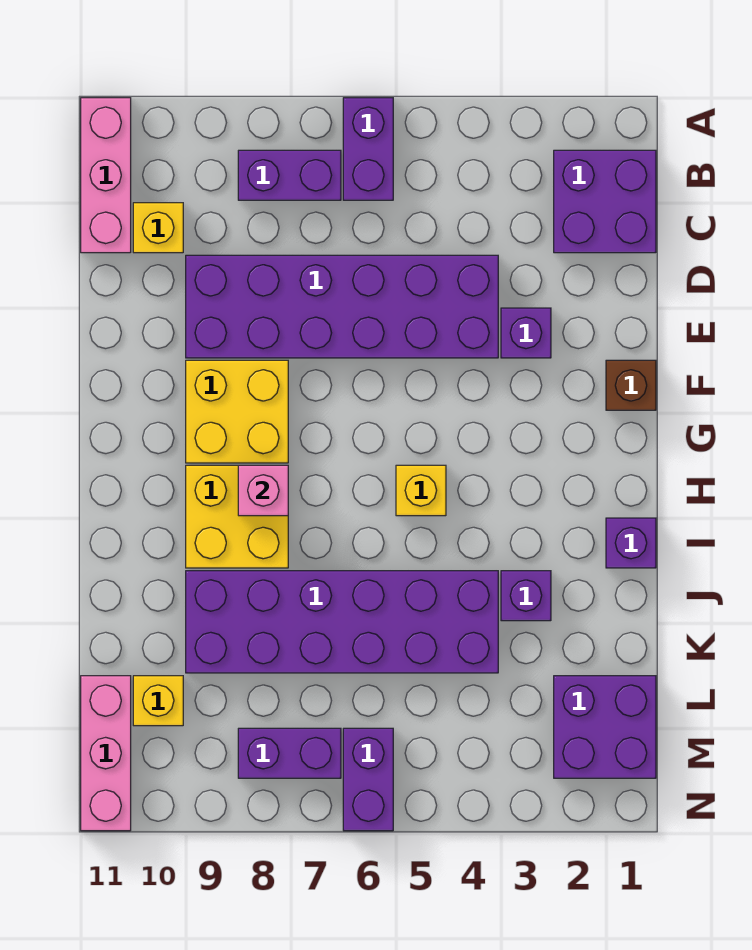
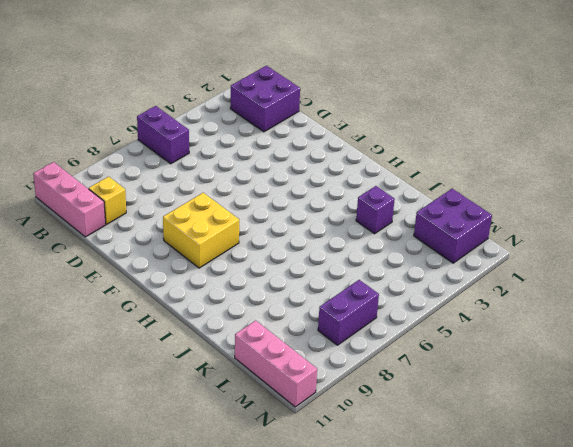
none -> purple brick B7:B8 level 1
none -> purple brick D4:E9 level 1
none -> purple brick E3 level 1

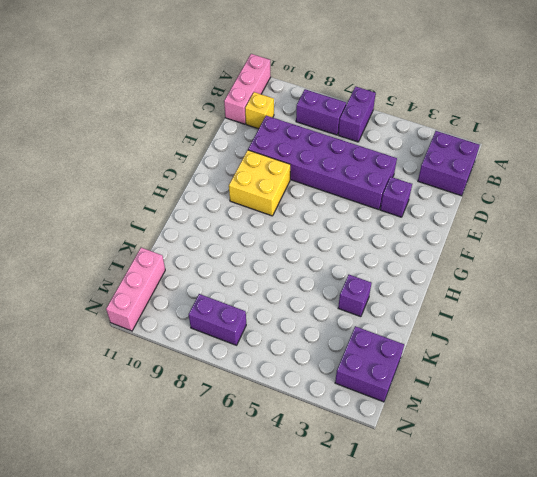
none -> brown brick F1 level 1
none -> yellow brick H5 level 1
none -> yellow brick H8:I9 level 1

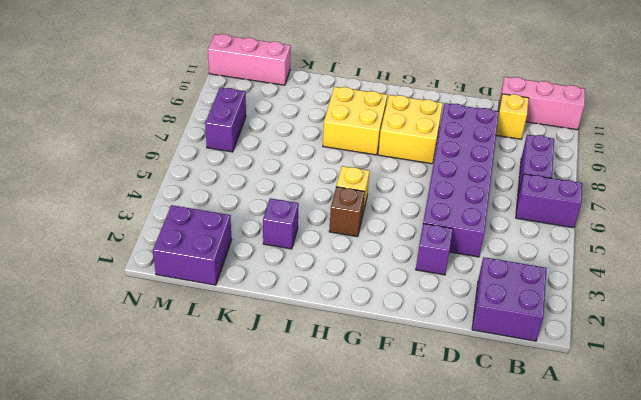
brown brick H4 level 1 -> brown brick F1 level 1
none -> purple brick I1 level 1
none -> purple brick J4:K9 level 1
none -> yellow brick L10 level 1

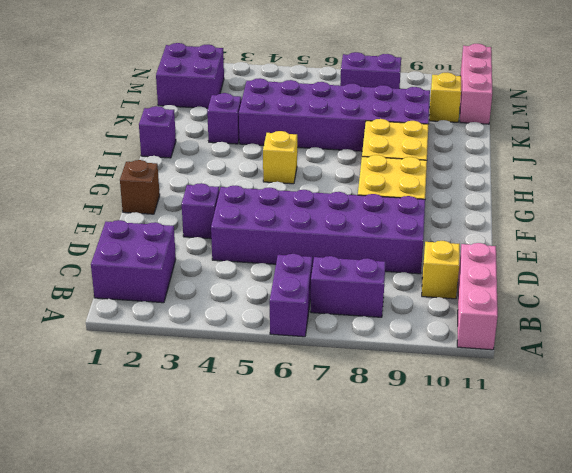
none -> purple brick M6:N6 level 1
none -> pink brick H8 level 2

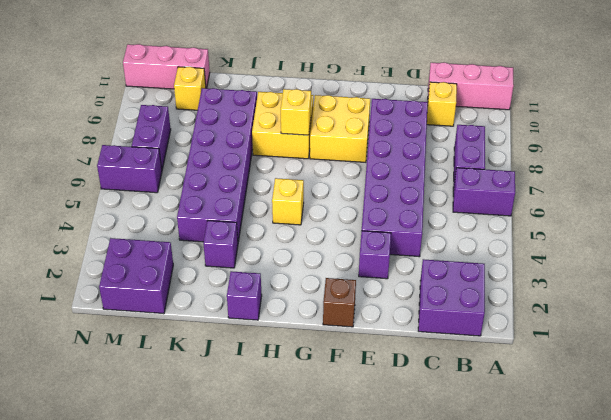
yellow brick H8 level 2 -> pink brick H8 level 2

